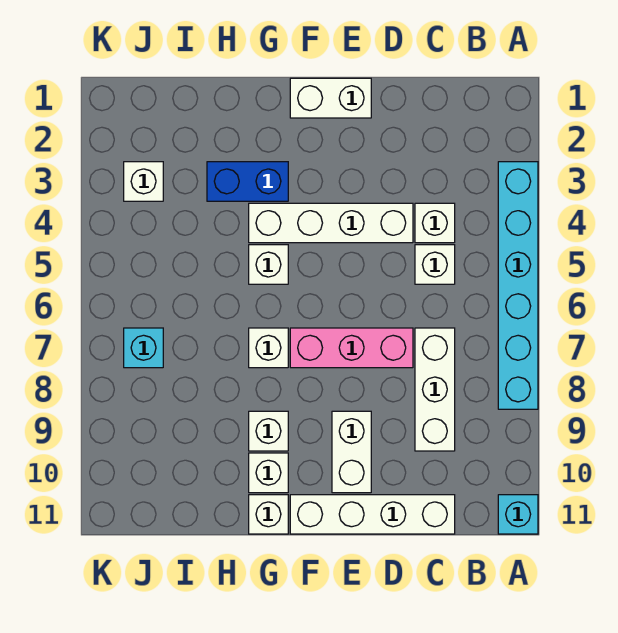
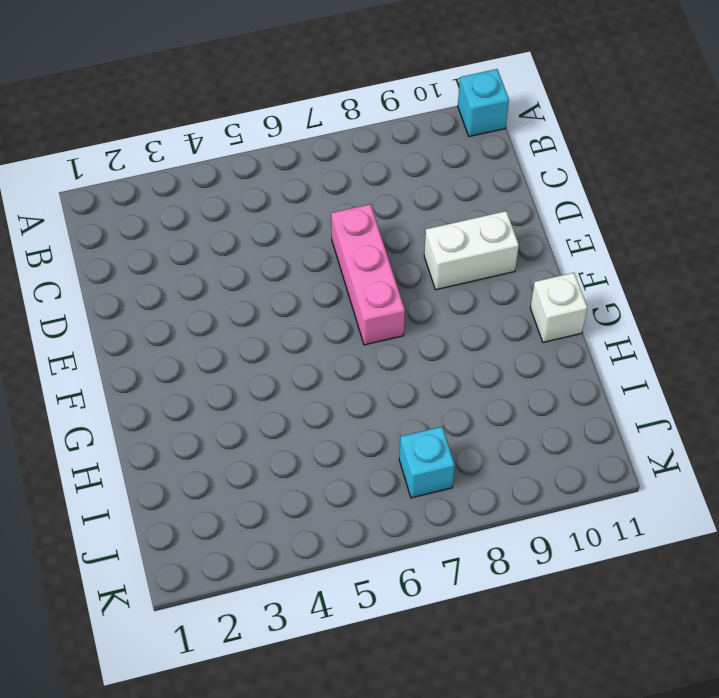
none -> cyan brick A3:A8 level 1
none -> white brick C4 level 1
none -> white brick C5 level 1

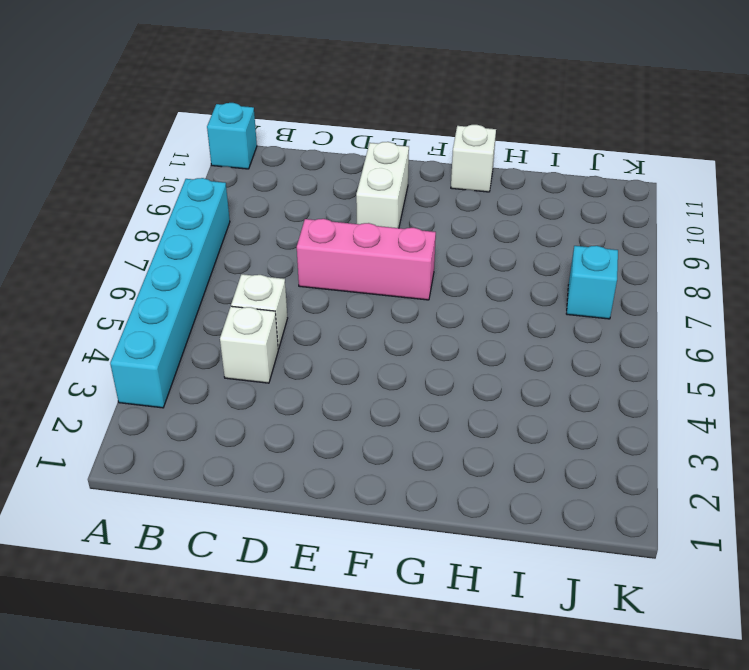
none -> white brick C7:C9 level 1
none -> white brick C11:F11 level 1
none -> white brick D4:G4 level 1

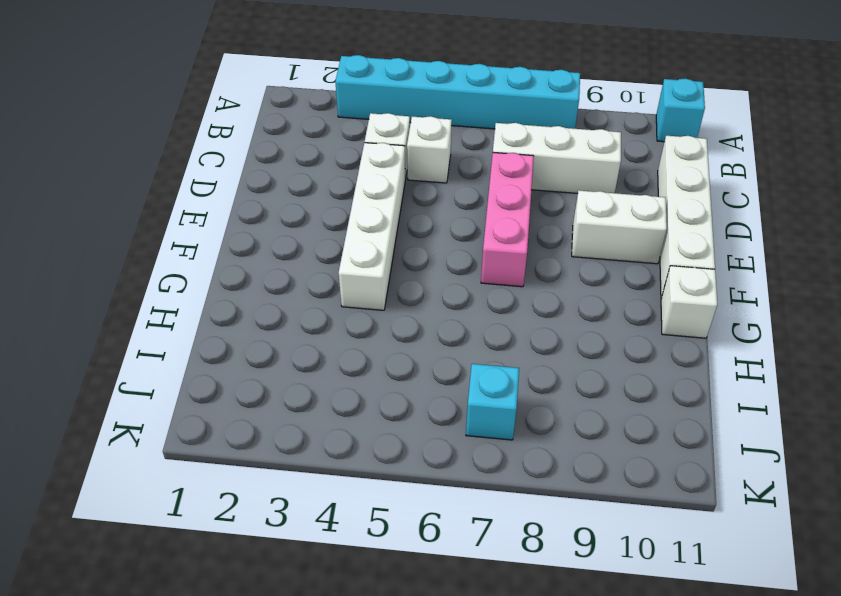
none -> white brick E1:F1 level 1
none -> blue brick G3:H3 level 1
none -> white brick G5 level 1

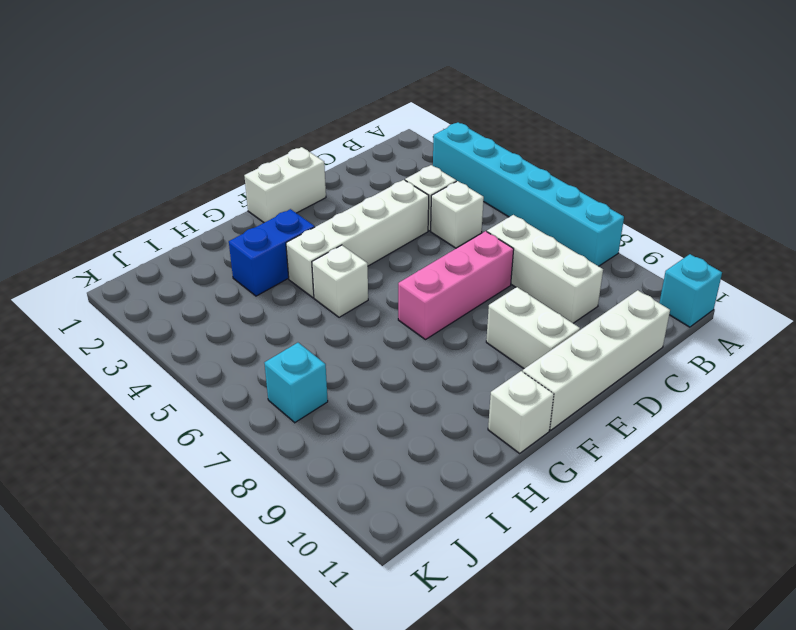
none -> white brick G7 level 1
none -> white brick G9 level 1
none -> white brick G10 level 1

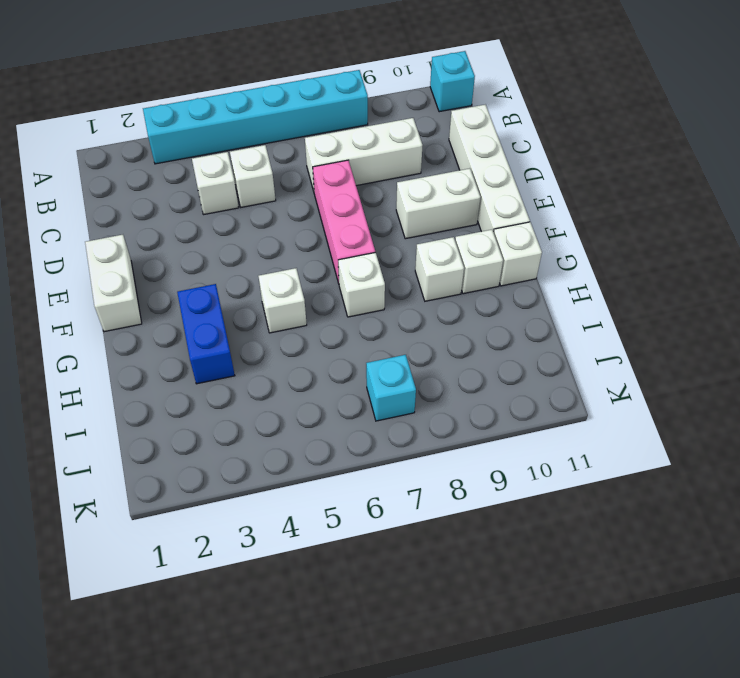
none -> white brick D4:G4 level 1
none -> white brick J3 level 1

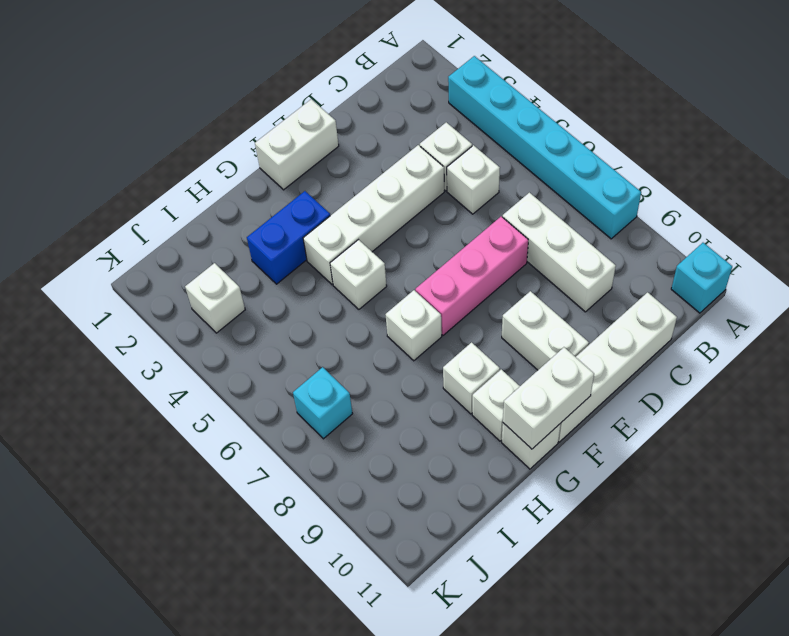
white brick F11:G11 level 2 -> none

